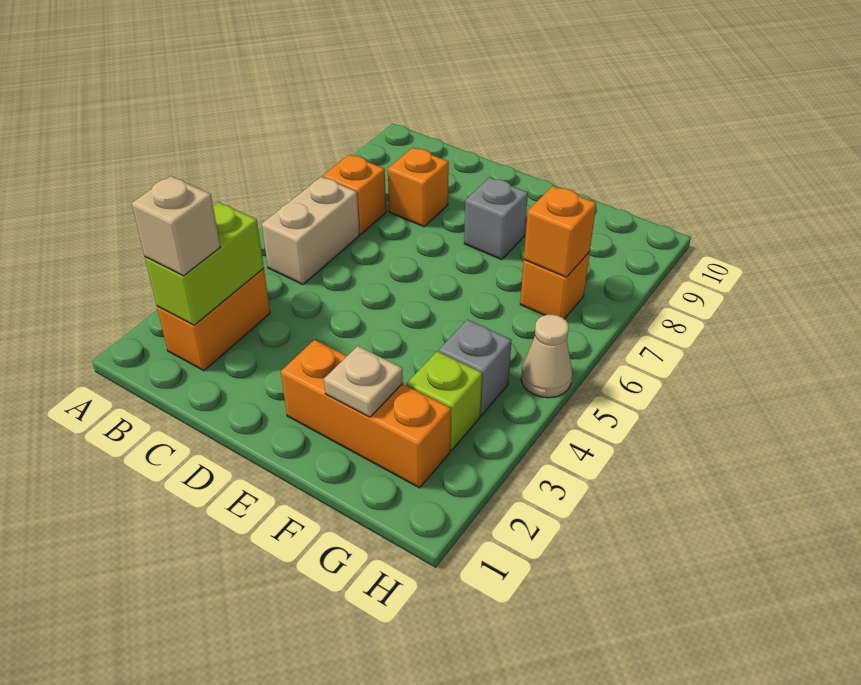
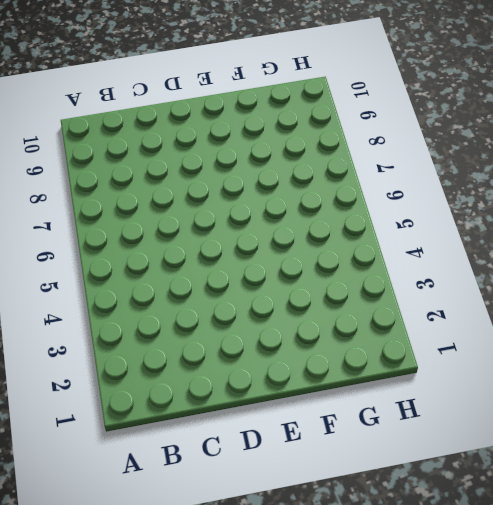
none -> orange brick B2:B3 level 1
none -> tan brick B5:B6 level 1
none -> orange brick B7 level 1

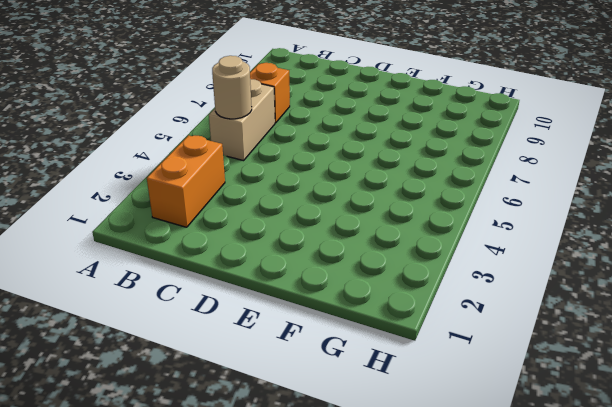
tan round brick B5 level 2 -> none
none -> orange brick C8 level 1
none -> orange brick E2:G2 level 1
none -> grey brick E8 level 1

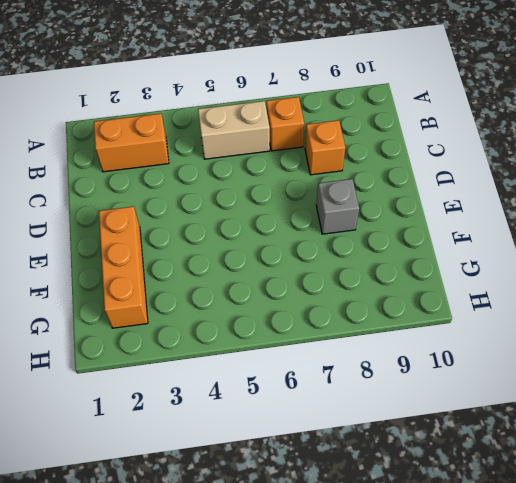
none -> lime brick G3 level 1
none -> grey brick G4 level 1
none -> orange brick G7 level 1

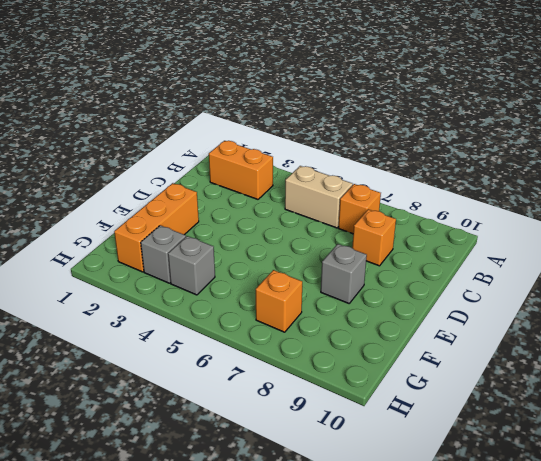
grey brick G3 level 1 -> lime brick G3 level 1
none -> tan cone H5 level 1
none -> lime brick B2:B3 level 2
none -> tan plate F2 level 2

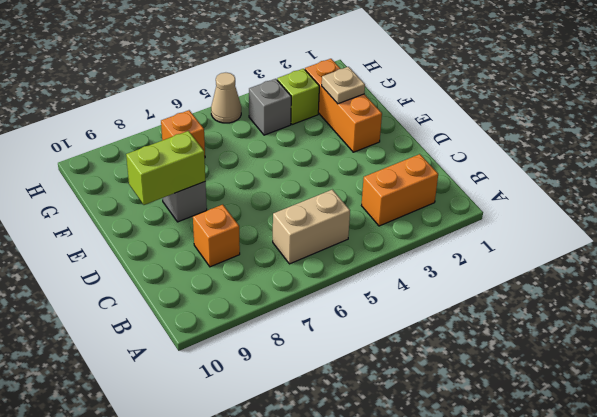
lime brick E8:E9 level 2 -> lime brick B2:B3 level 2
none -> orange brick B7 level 1
none -> orange brick G7 level 2
none -> tan brick B2 level 3

